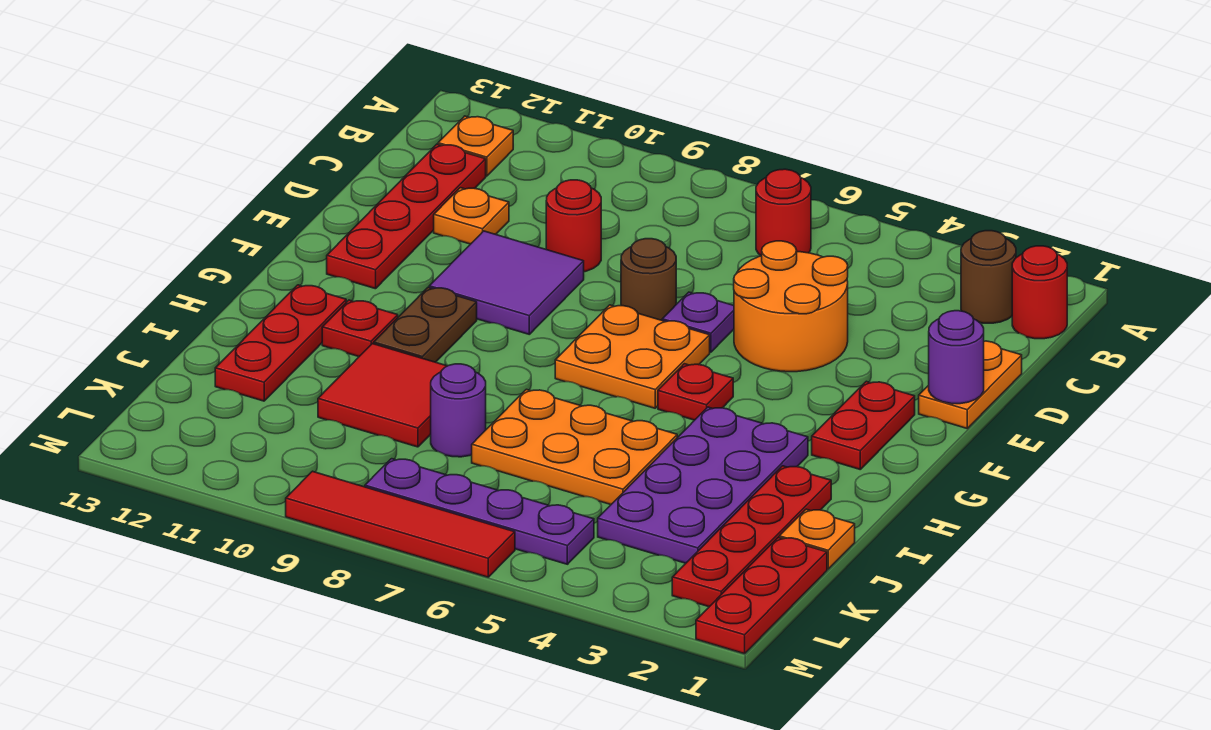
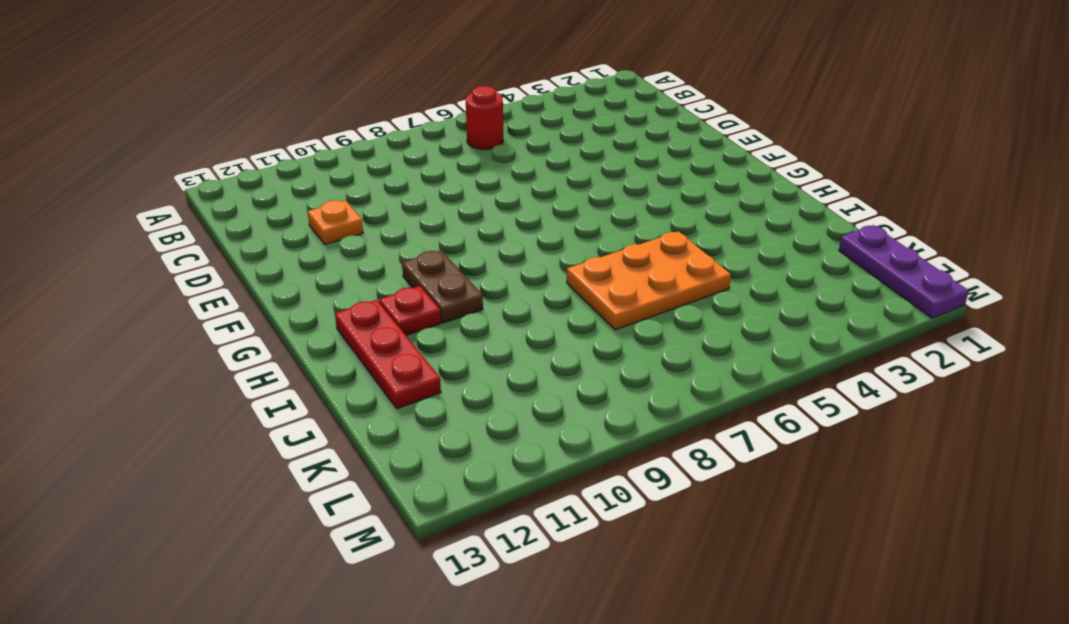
purple plate K1:M1 level 1 -> red plate K1:M1 level 1
none -> red round brick B1 level 1
none -> brown round brick B2 level 1
none -> orange plate B12 level 1

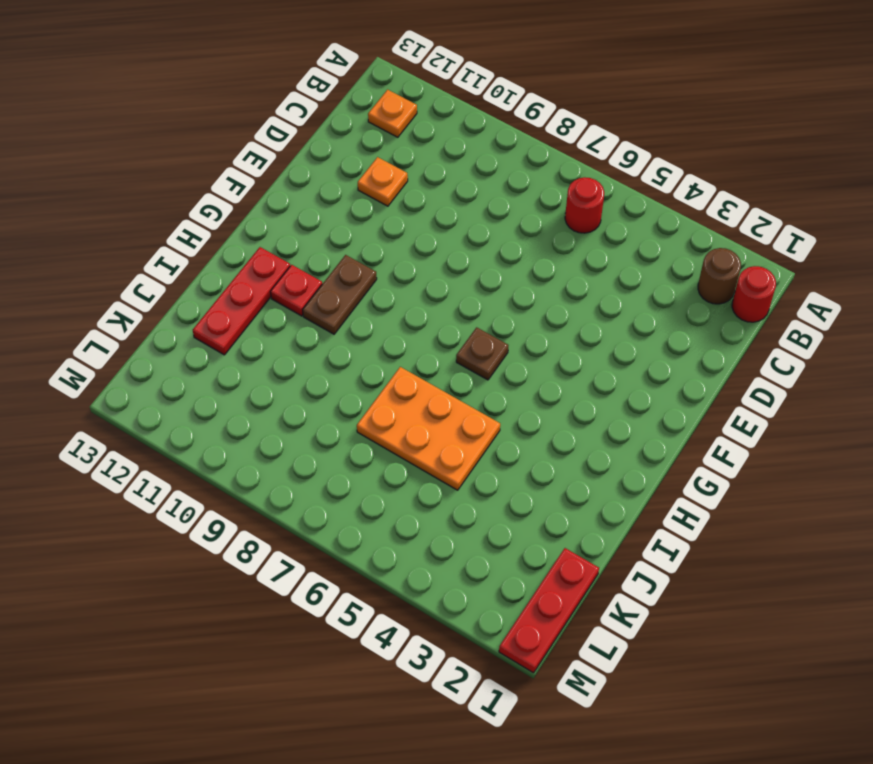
brown plate G6 level 1 -> orange plate F6:G7 level 1
none -> red plate C12:F12 level 1
none -> orange plate D1:E1 level 1
none -> orange round brick D4:E5 level 1

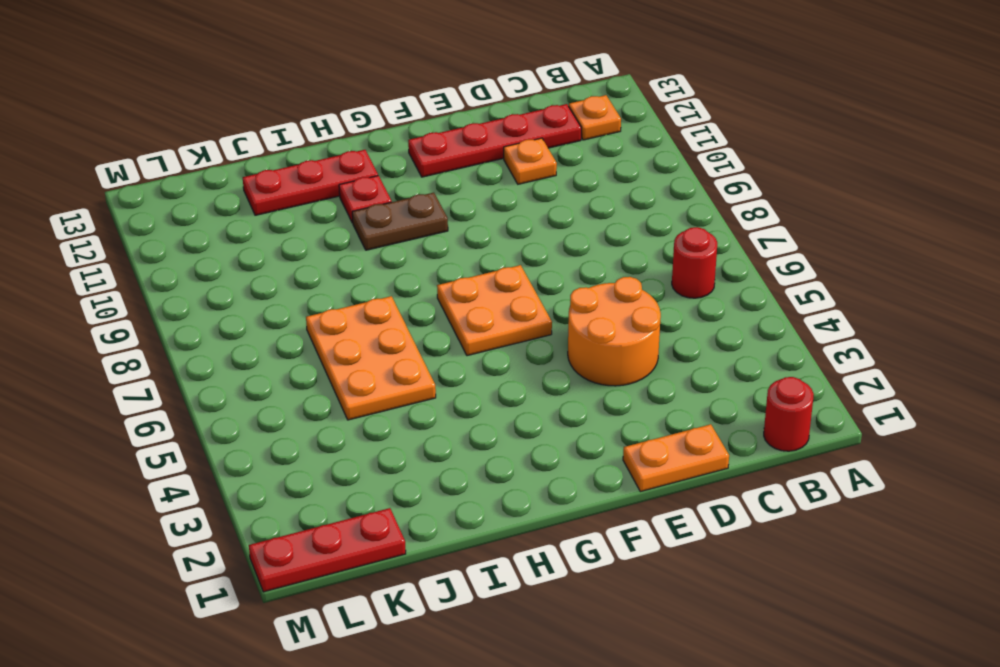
none -> brown round brick B2 level 1
none -> red round brick D9 level 1
none -> purple plate E6 level 1

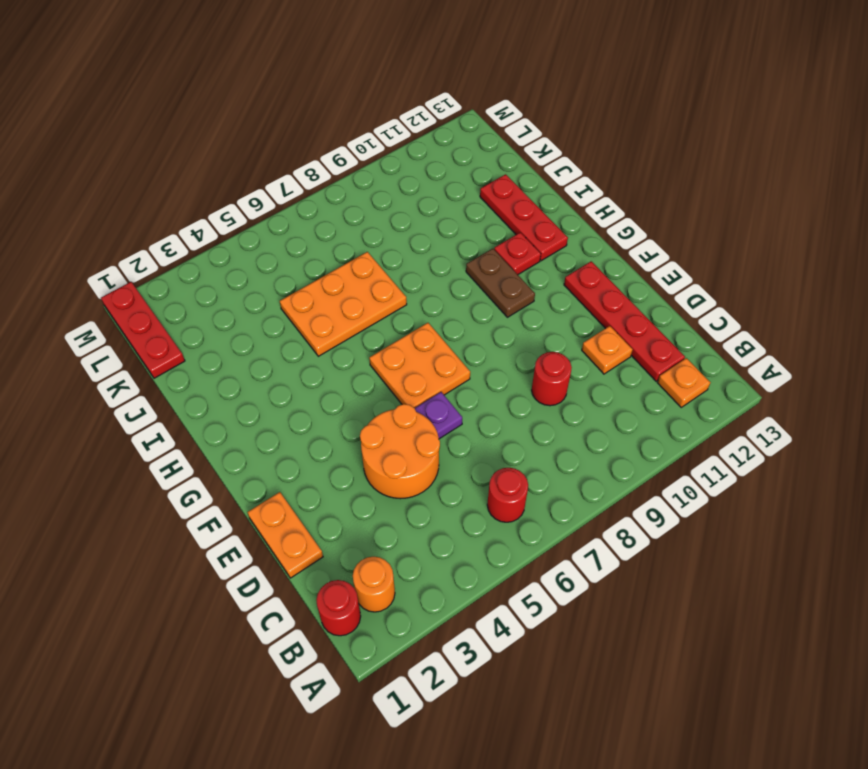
orange round brick B2 level 1 -> brown round brick B2 level 1
none -> brown round brick E7 level 1
none -> purple tile E9:F10 level 1
none -> red plate F2:G2 level 1

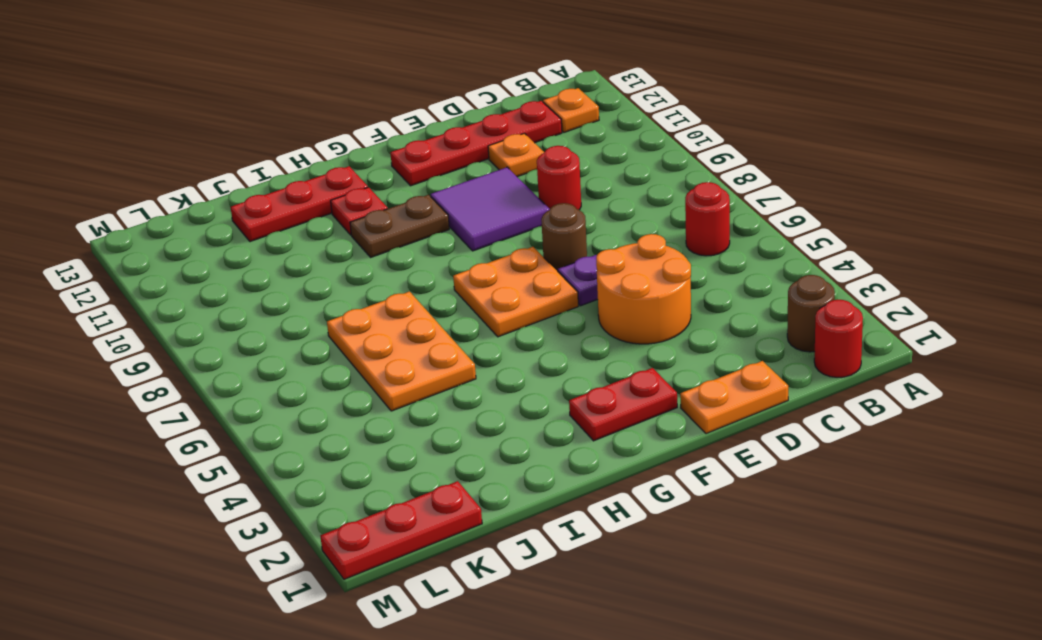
none -> red plate G5 level 1
none -> purple plate H3:K4 level 1
none -> red plate I2:L2 level 1

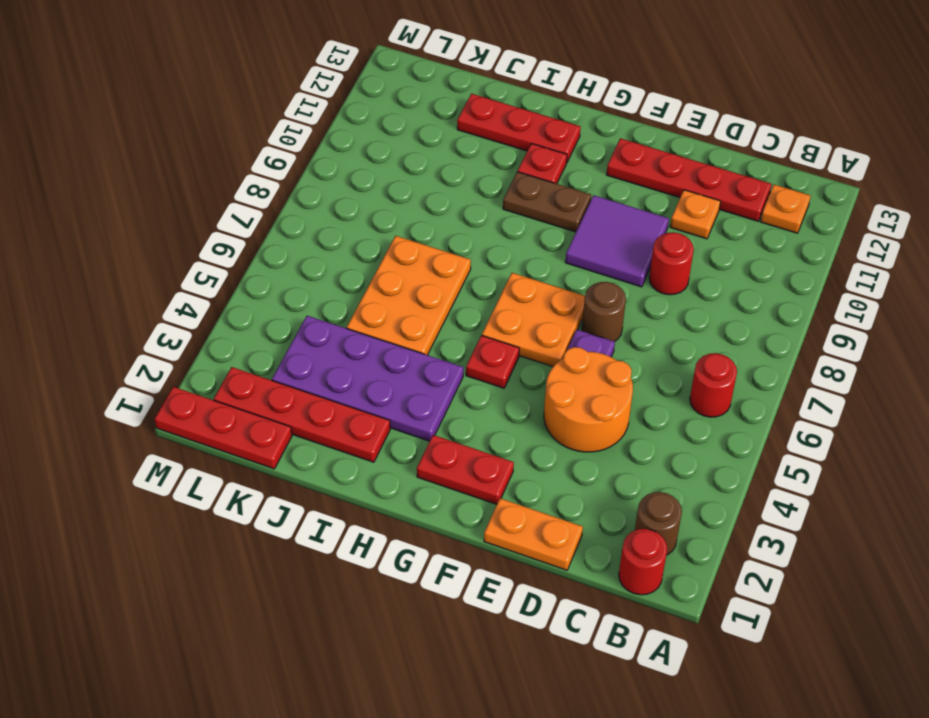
none -> red tile I9:J10 level 1
none -> orange plate J1 level 1
none -> purple round brick J8 level 1

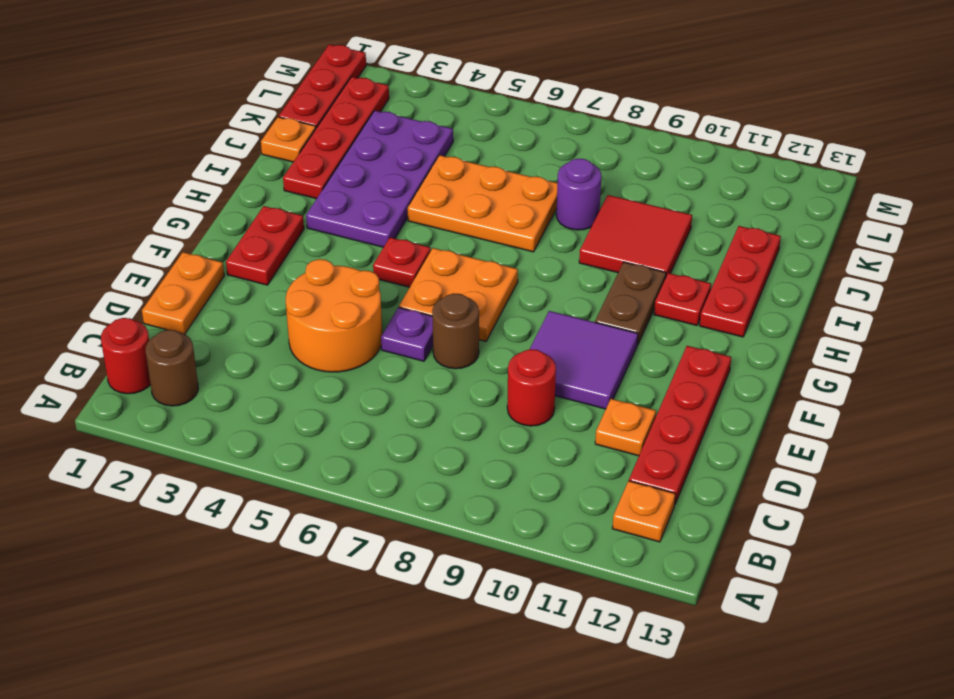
none -> red round brick B6 level 1
none -> purple plate L5:L8 level 1
none -> red tile M6:M9 level 1

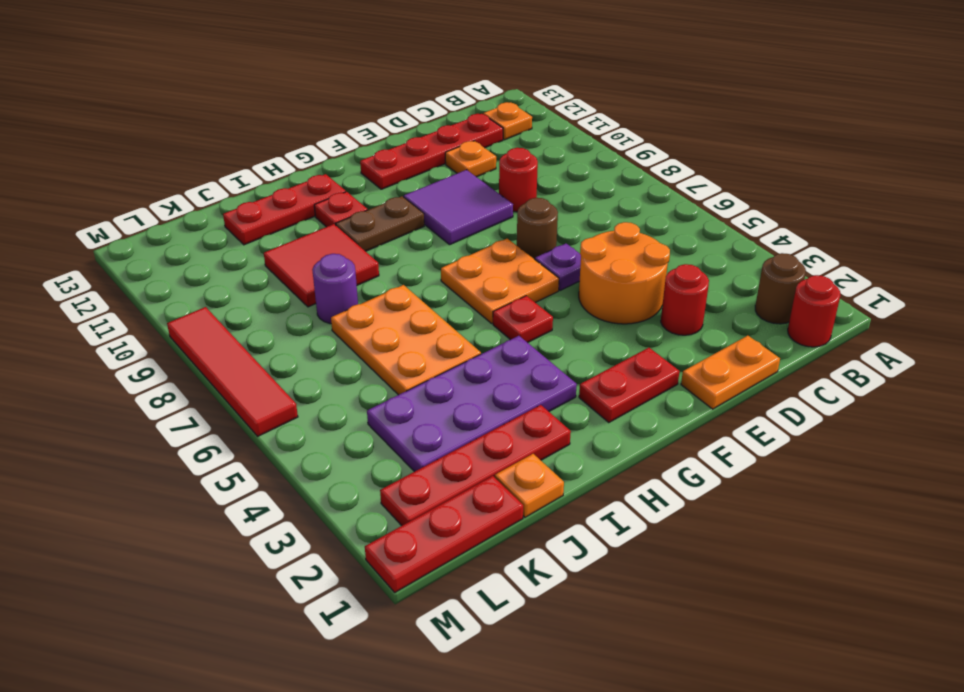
red round brick D3 level 1 -> red round brick B6 level 1
none -> purple plate L5:L8 level 1
none -> purple round brick E1 level 2

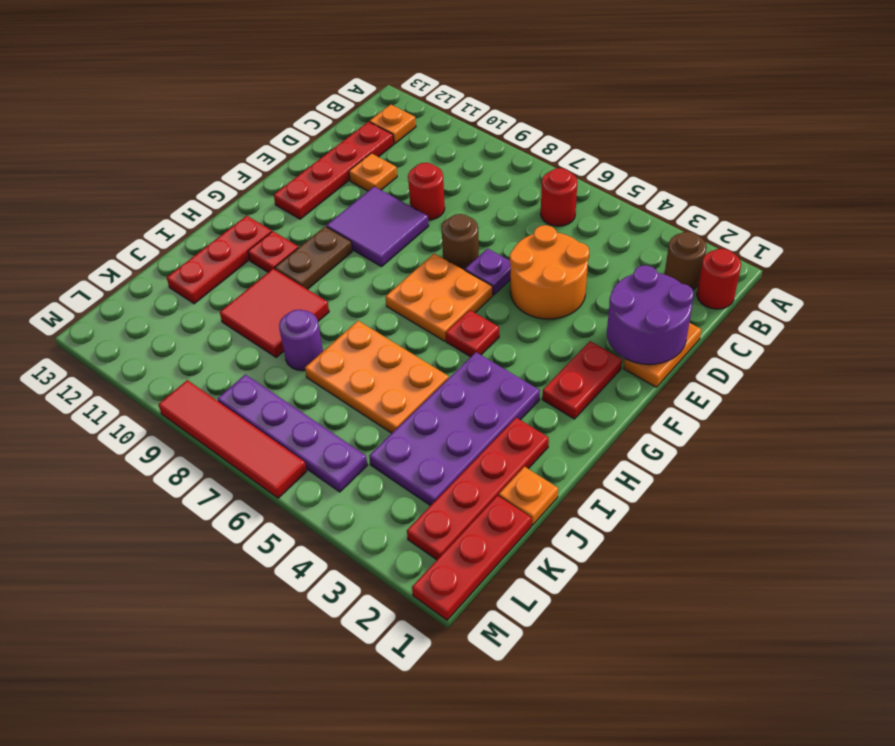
purple round brick D1:E2 level 2 -> purple round brick E1 level 2

